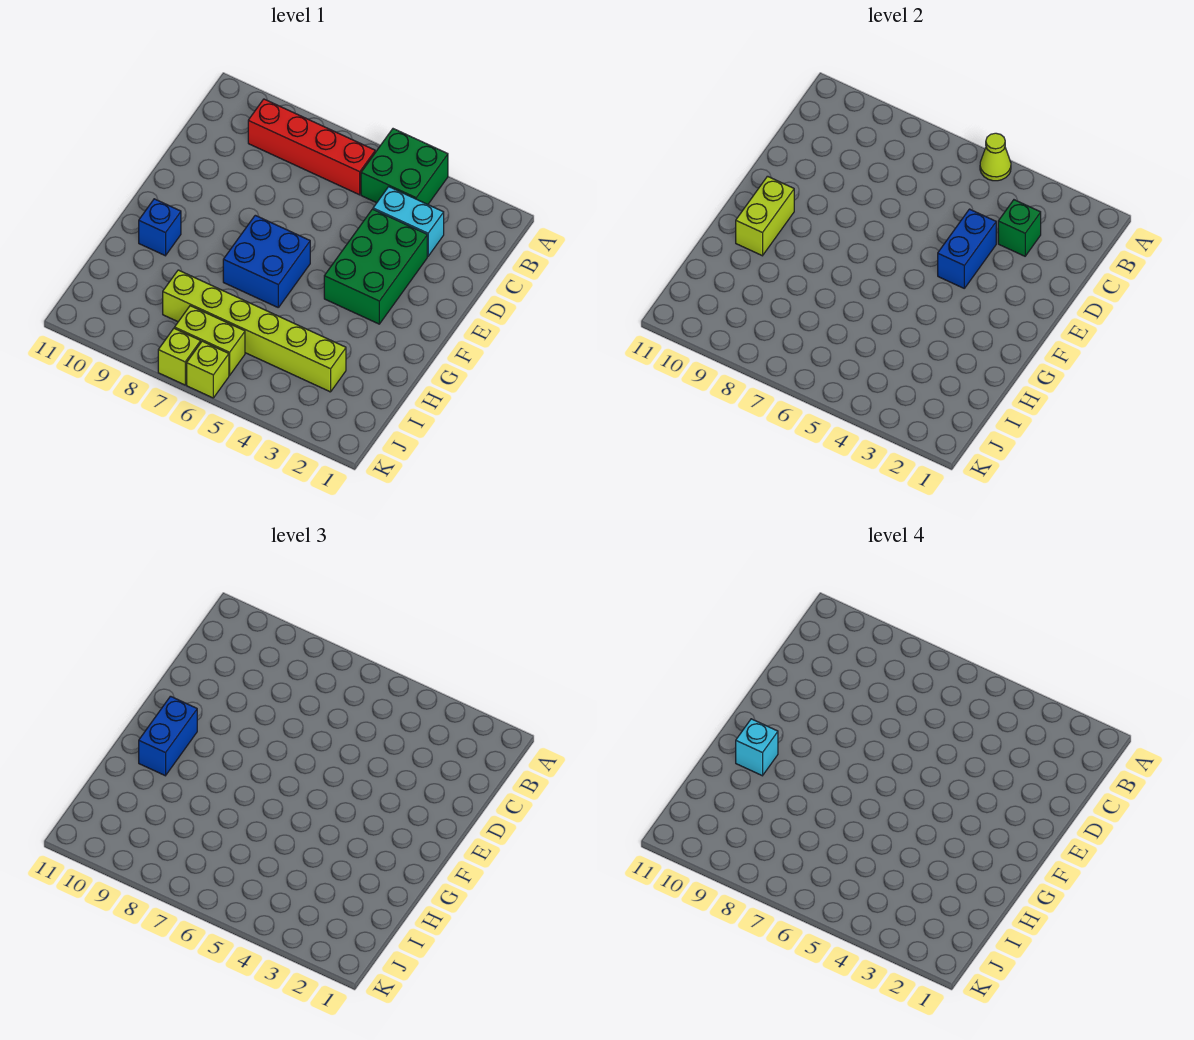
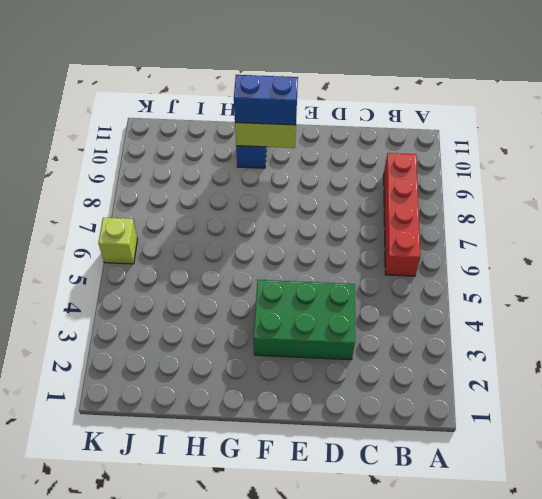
none -> green brick A4:B5 level 1
none -> cyan brick C3:C4 level 1
none -> blue brick F6:G7 level 1

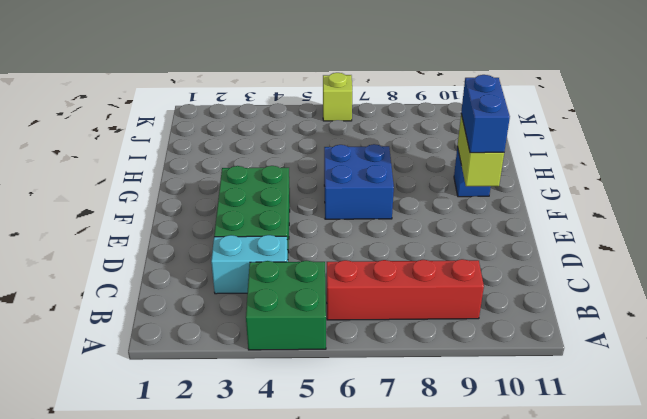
none -> lime brick I3:I8 level 1
none -> lime brick J6:J7 level 1
none -> lime brick K7 level 1

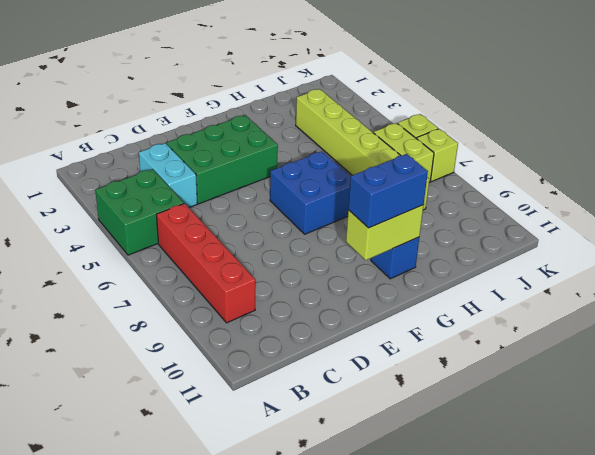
none -> lime cone A5 level 2
none -> green brick C3 level 2
none -> blue brick D4:E4 level 2

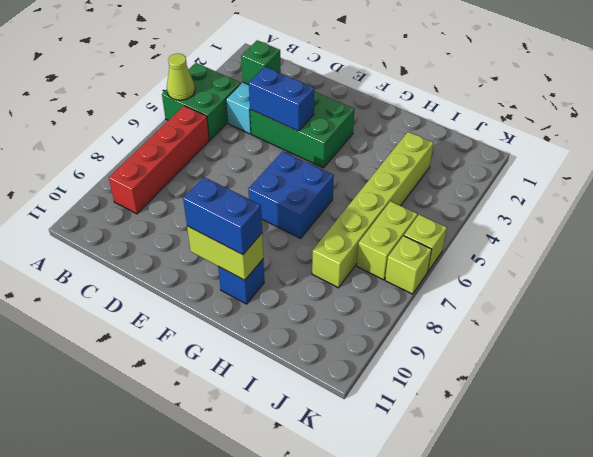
none -> cyan brick G10 level 4

